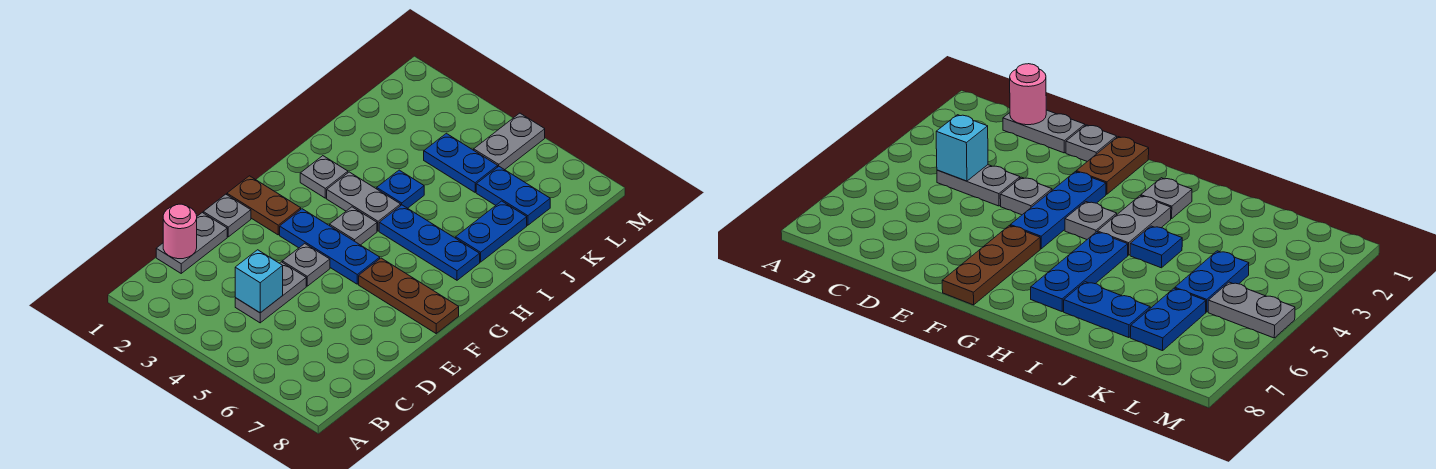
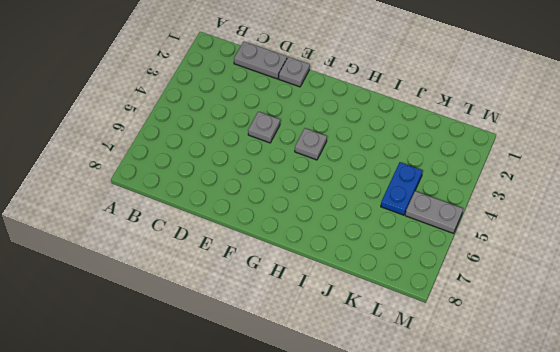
none -> grey plate C4:D4 level 1
none -> brown plate F1:F2 level 1
none -> blue plate F3:F5 level 1

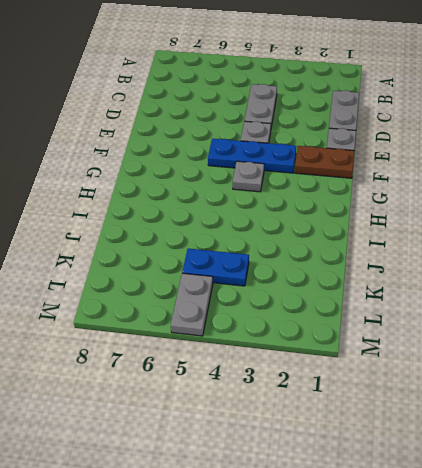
none -> brown plate F6:F8 level 1
none -> grey plate H2 level 1
none -> grey plate H3:H4 level 1

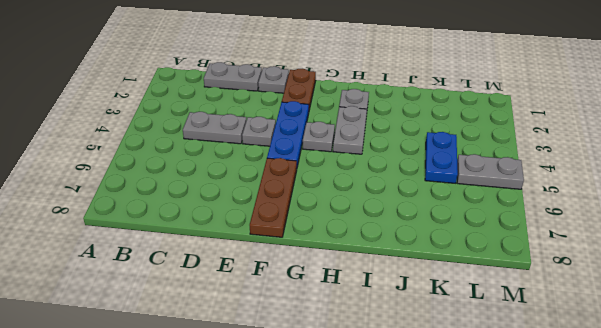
none -> blue plate H5:H7 level 1
none -> blue plate I4 level 1
none -> blue plate I7:J7 level 1

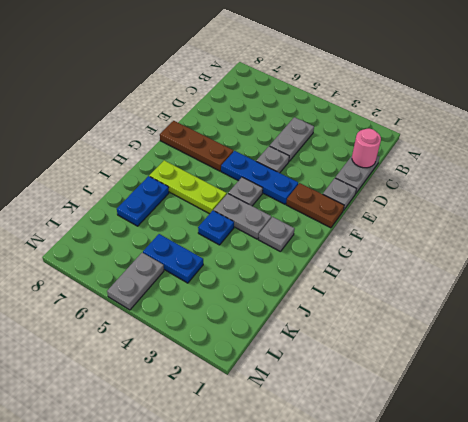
lime plate H5:H7 level 1 -> blue plate H5:H7 level 1
none -> blue plate K6:K7 level 1
none -> cyan brick C4 level 2

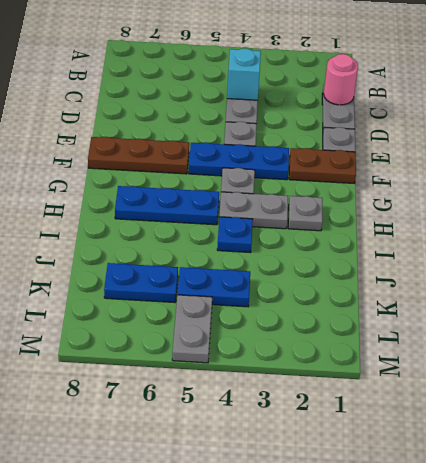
none -> blue plate I7:J7 level 1

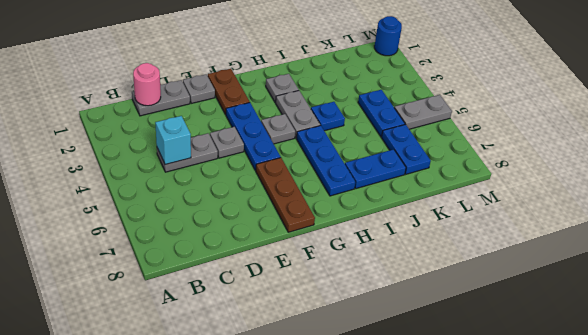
blue round brick M1 level 1 -> none

